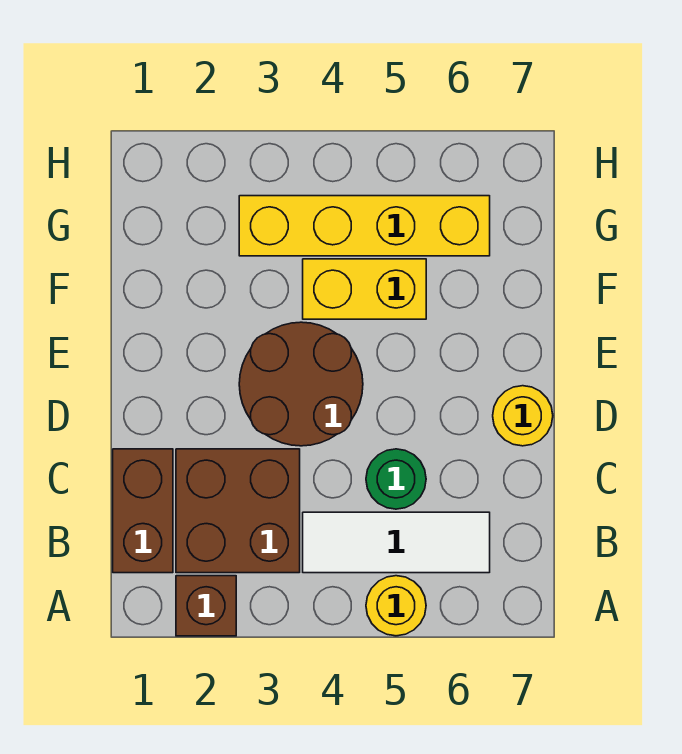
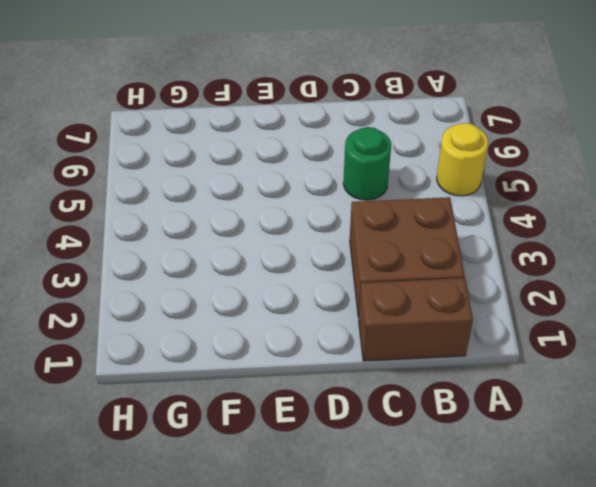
none -> brown brick A2 level 1
none -> white tile B4:B6 level 1

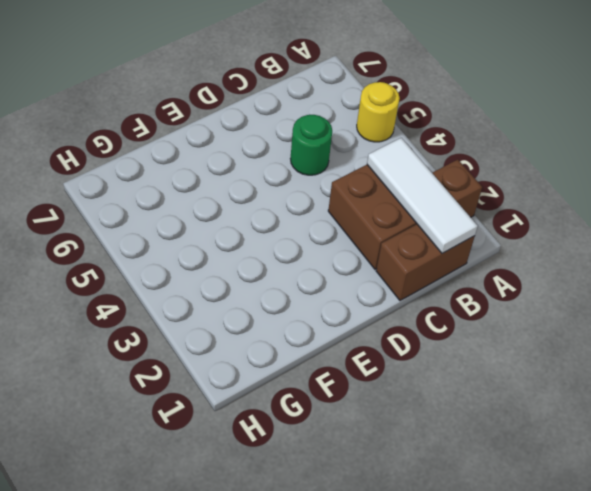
white tile B1:B3 level 2 -> white tile B4:B6 level 1
none -> brown round brick D3:E4 level 1
none -> yellow round brick D7 level 1

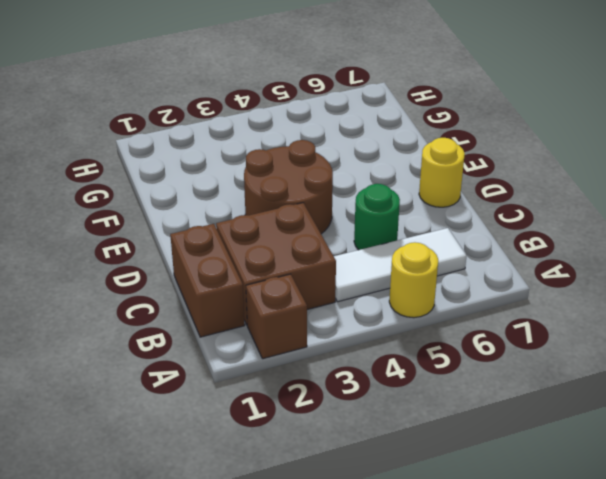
none -> yellow brick F4:F5 level 1
none -> yellow brick G3:G6 level 1

